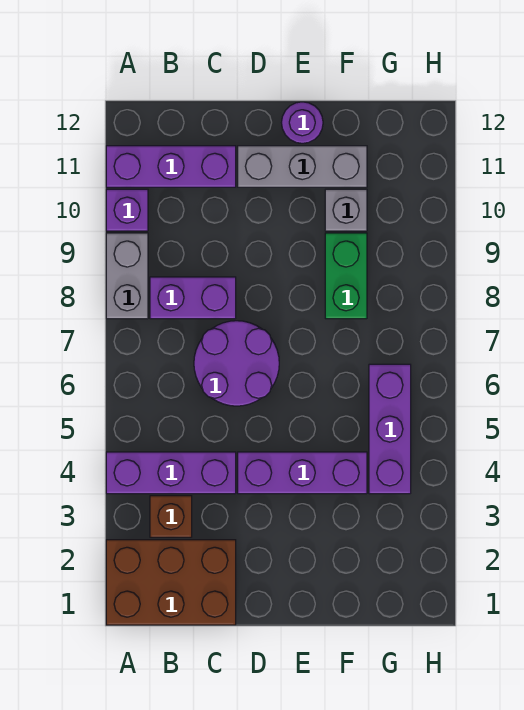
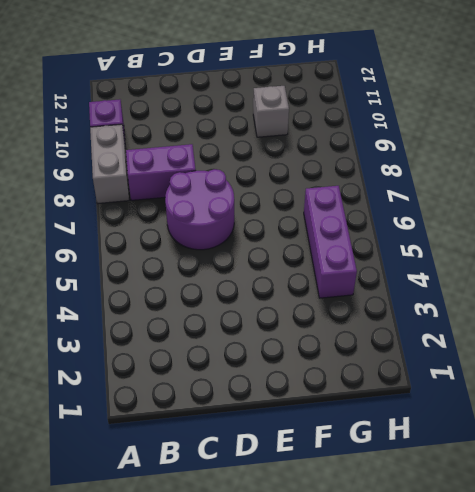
none -> brown brick A1:C2 level 1
none -> purple brick A4:C4 level 1
none -> purple brick A11:C11 level 1

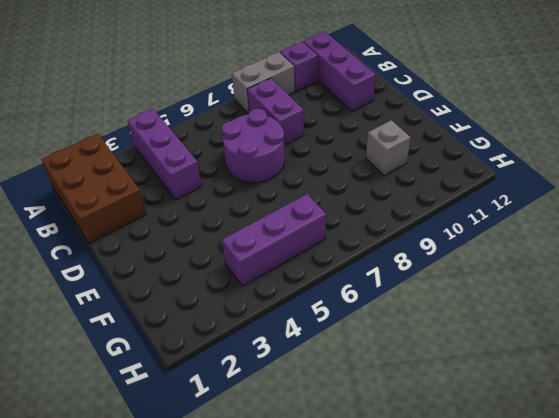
none -> brown brick B3 level 1
none -> purple brick D4:F4 level 1
none -> grey brick D11:F11 level 1

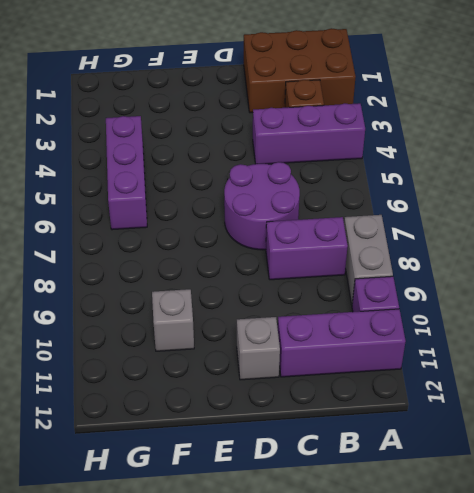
grey brick D11 level 1 -> grey brick D11:F11 level 1
none -> purple brick D4:F4 level 1
none -> purple round brick E12 level 1
none -> green brick F8:F9 level 1

